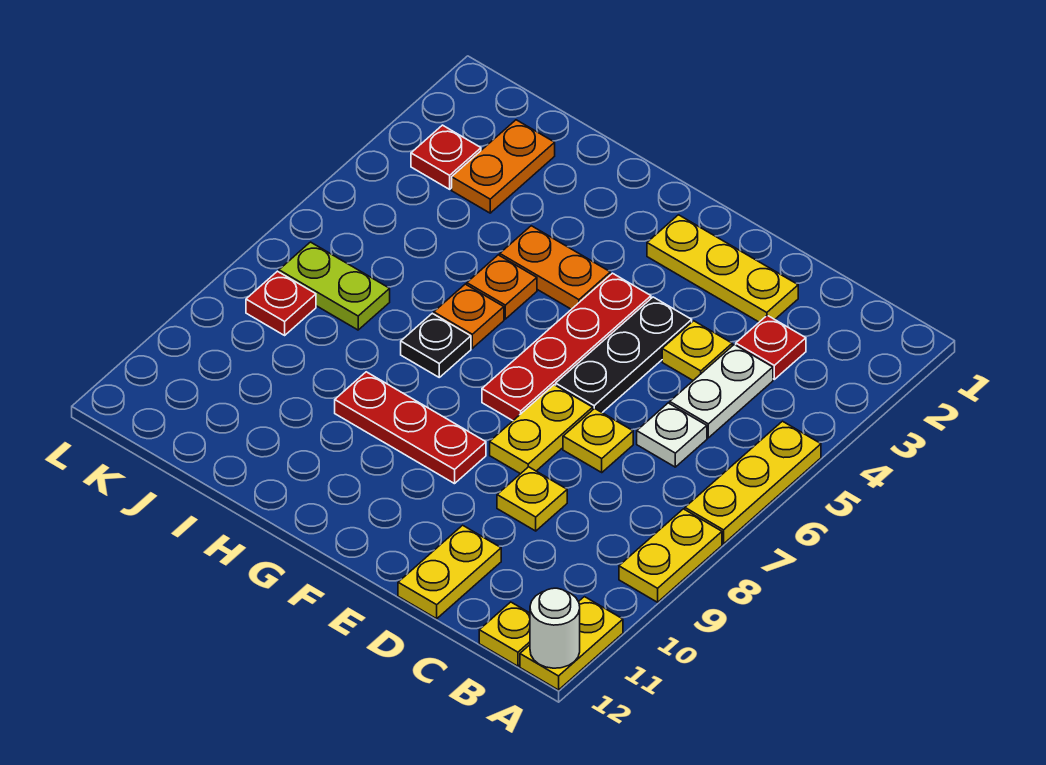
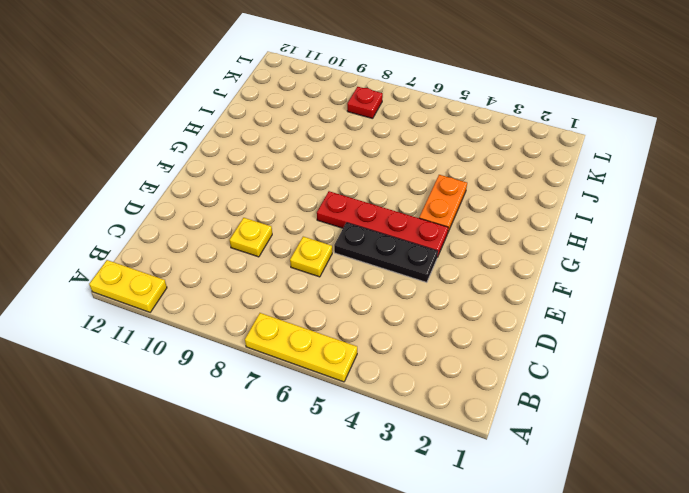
none -> yellow plate A8:A9 level 1
none -> yellow plate B12 level 1
none -> red plate C3 level 1

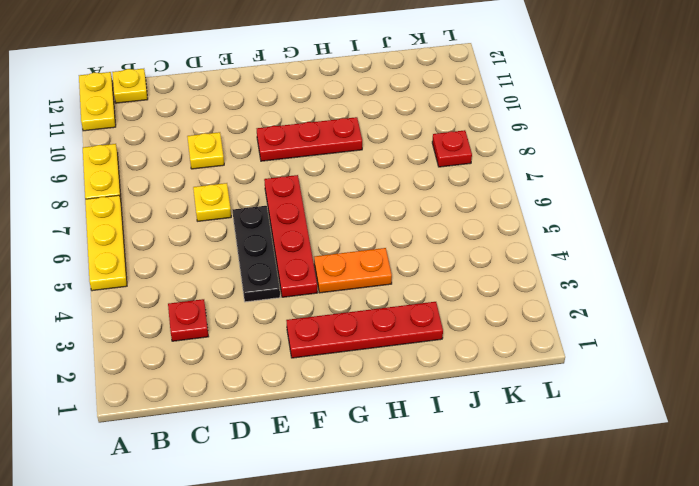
red plate F2:I2 level 1 -> yellow plate D2:F2 level 1
none -> white plate C4:C5 level 1
none -> white plate C6 level 1
none -> yellow plate D4 level 1

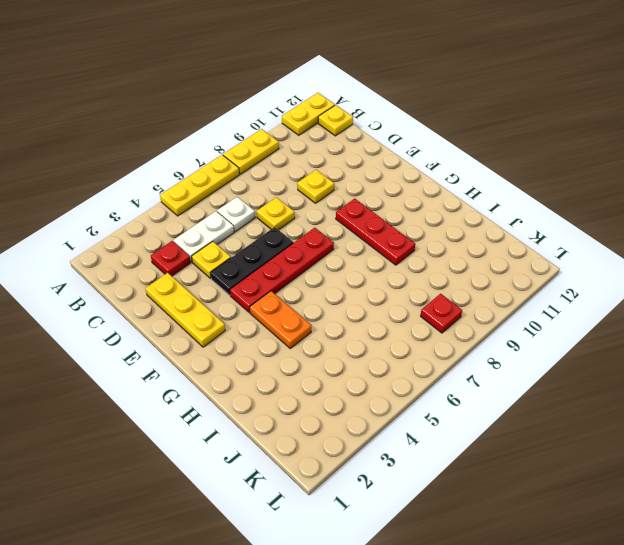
none -> yellow plate D11:D12 level 1
none -> yellow plate E7:E8 level 1
none -> orange plate H5 level 1

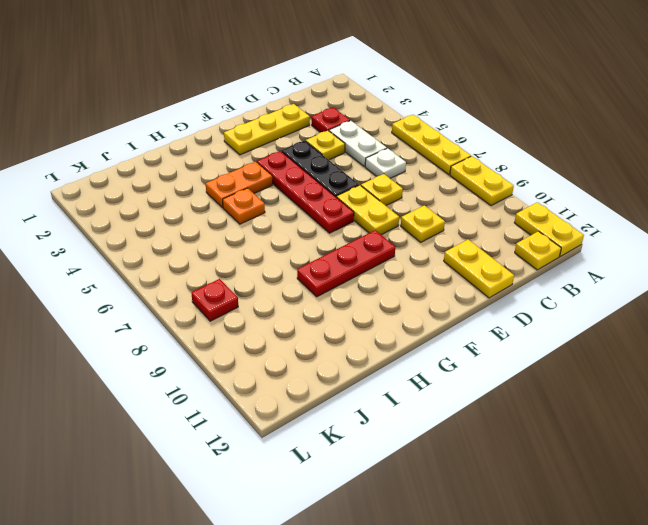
none -> orange plate H6 level 1
none -> black plate H7 level 1
none -> orange plate J2:J3 level 1

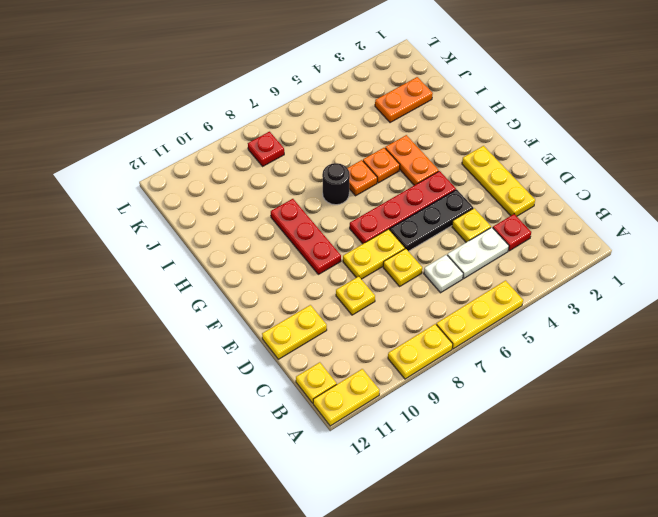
black round brick H7 level 1 -> black plate H7 level 1
none -> lime plate J7:K7 level 1
none -> red plate K3 level 1
none -> white round brick A12 level 2

